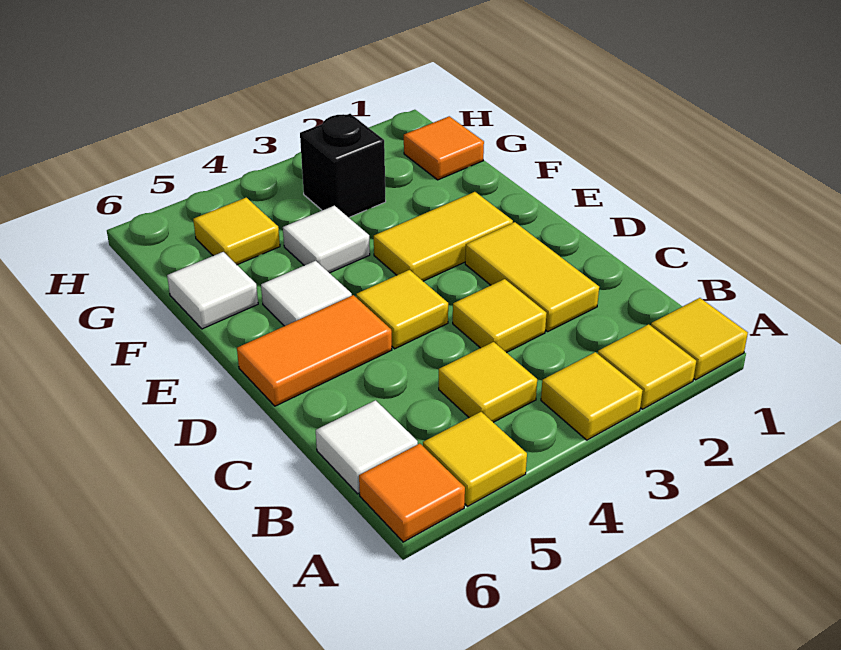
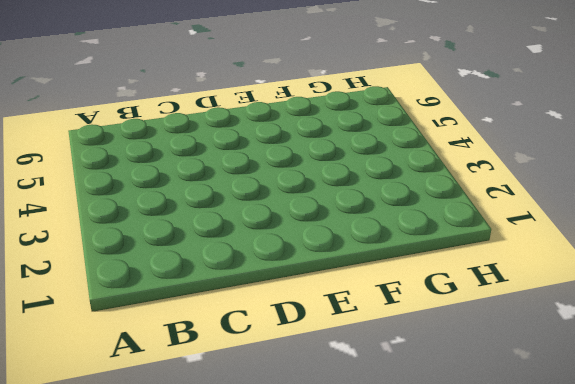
none -> yellow tile A1 level 1
none -> yellow tile A2 level 1
none -> yellow tile A3 level 1

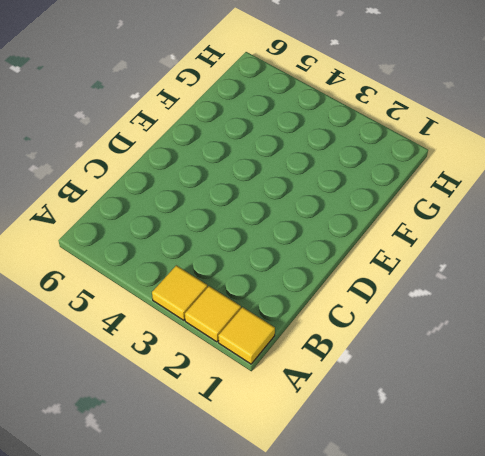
none -> yellow tile A5 level 1
none -> orange tile A6 level 1
none -> yellow tile B4 level 1

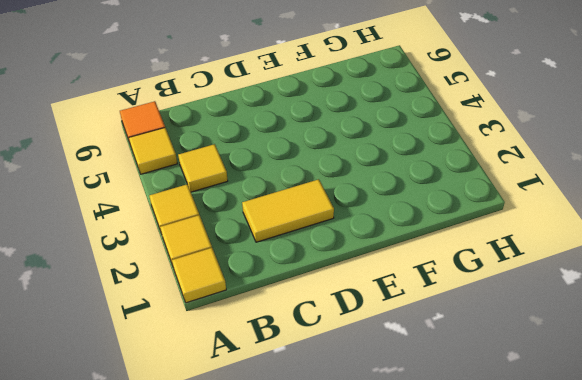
none -> white tile B6 level 1
none -> yellow tile C3 level 1
none -> yellow tile D4 level 1

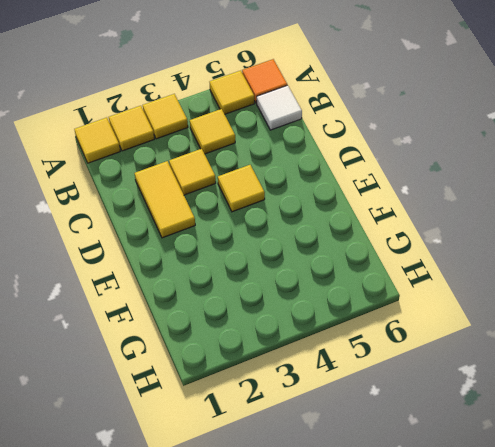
none -> orange tile D5:D6 level 1
none -> yellow tile E2:E3 level 1
none -> white tile E5 level 1

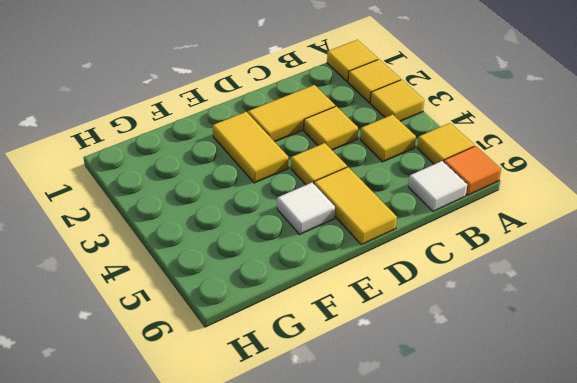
yellow tile D5:D6 level 1 -> orange tile D5:D6 level 1
none -> white tile F4 level 1
none -> white tile F6 level 1
none -> orange tile G1 level 1

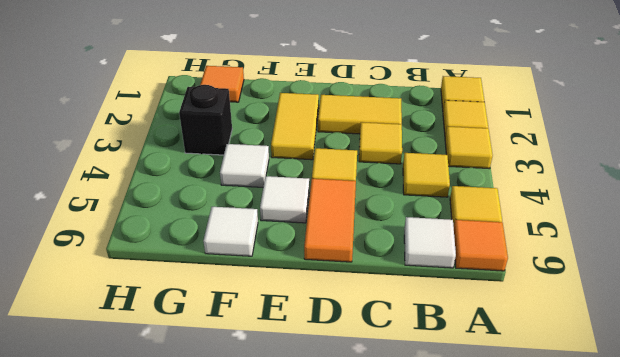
none -> yellow tile G5 level 1

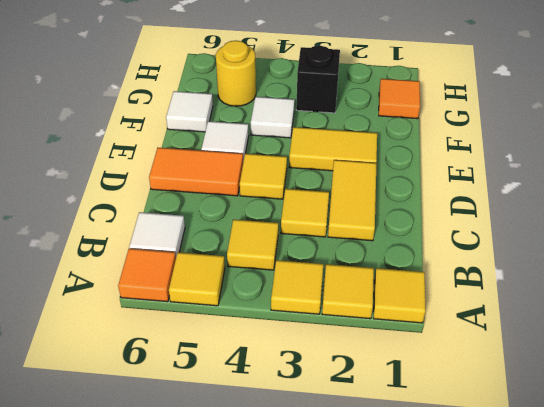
yellow round brick G5 level 1 -> yellow tile G5 level 1

